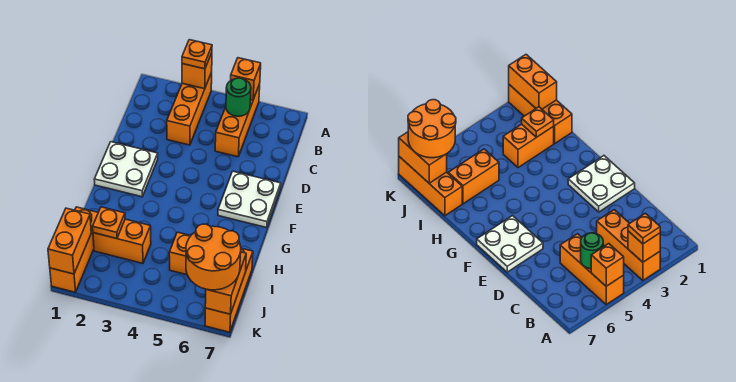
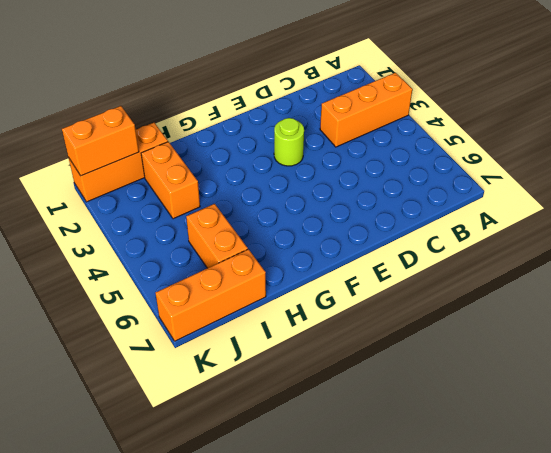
lime round brick E3 level 1 -> none
none -> orange brick A5:C5 level 1
none -> white plate E1:F2 level 1
none -> white plate E6:F7 level 1

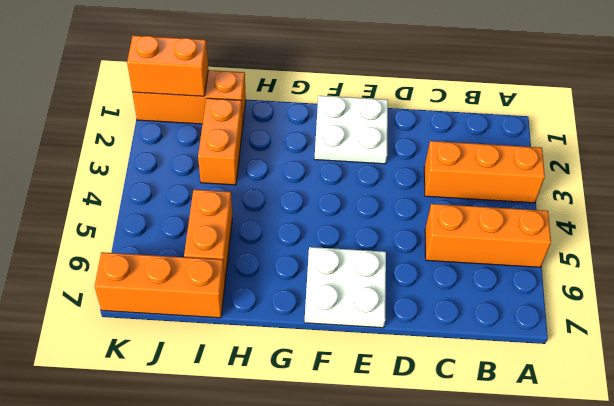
none -> orange brick A3 level 2
none -> orange brick A5 level 2
none -> green round brick B5 level 2

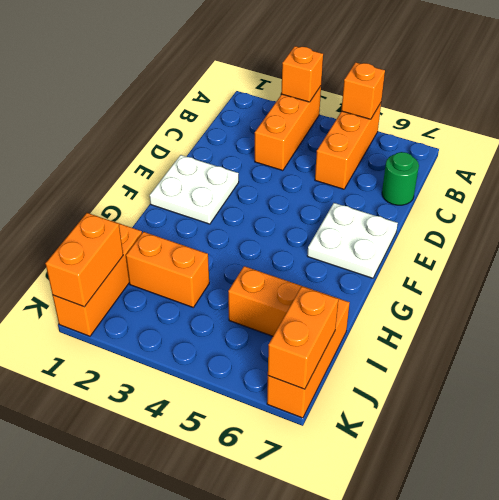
green round brick C7 level 1 -> green round brick B5 level 2
none -> orange plate I2 level 2
none -> orange plate A3 level 3
none -> orange round brick J6:K7 level 3

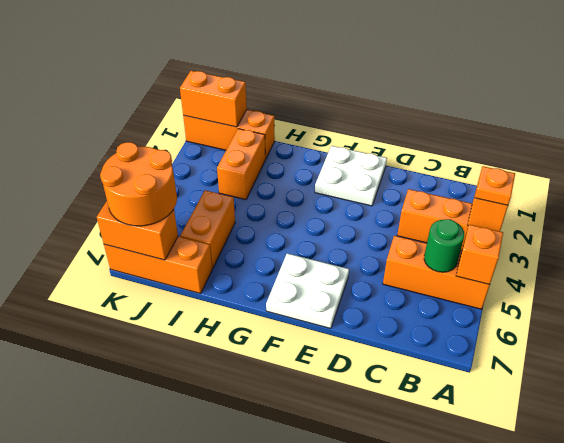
none -> orange plate I2 level 2

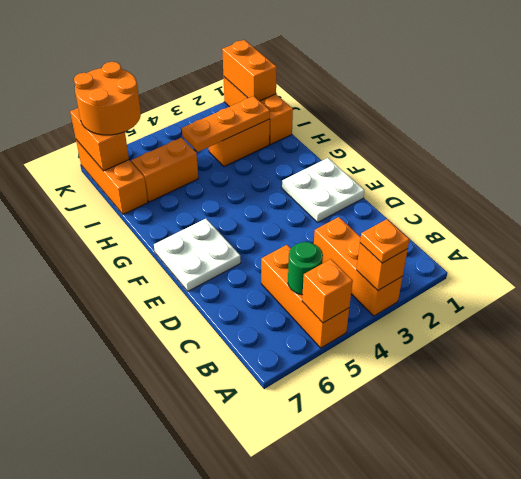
orange plate I2:I4 level 2 -> orange plate I2 level 2

